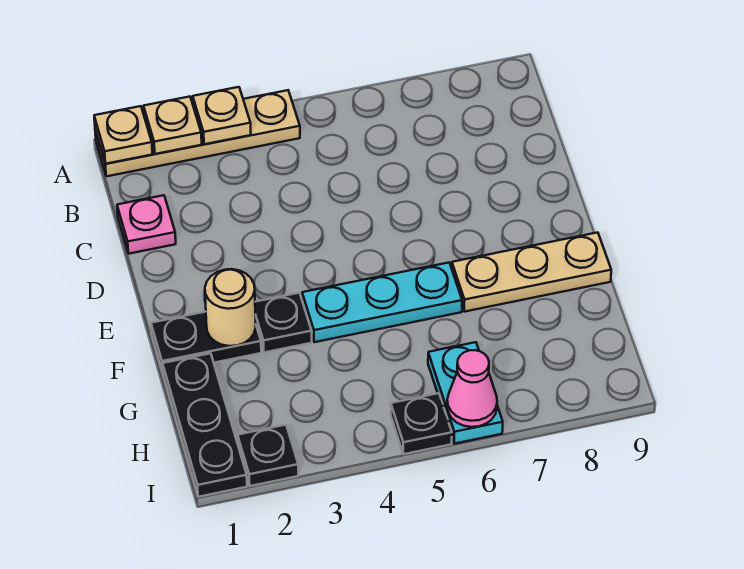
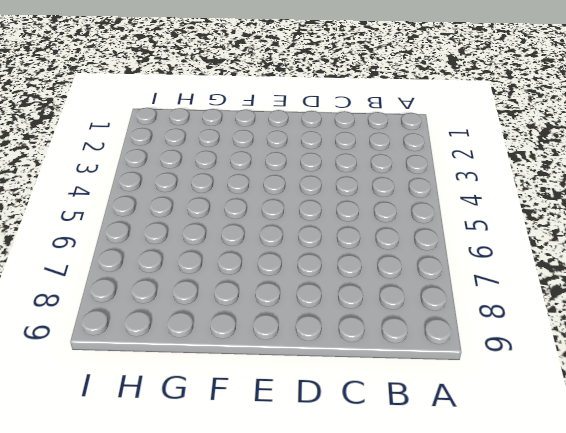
none -> tan plate A1:A4 level 1
none -> pink plate C1 level 1
none -> black plate F1:F2 level 1

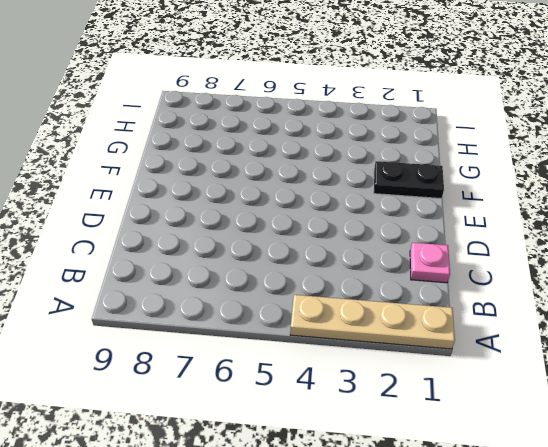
none -> black plate F3 level 1
none -> cyan plate F4:F6 level 1
none -> tan plate F7:F9 level 1

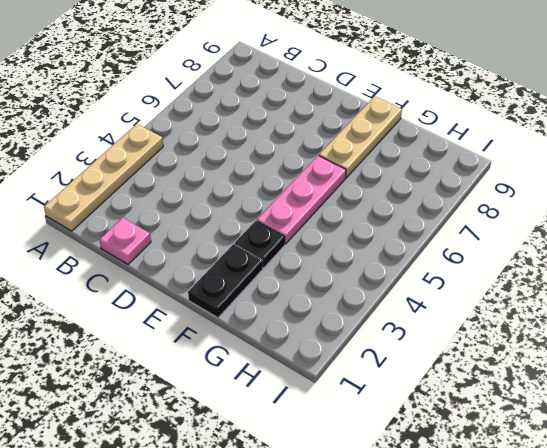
pink plate F4:F6 level 1 -> cyan plate F4:F6 level 1
none -> black plate G1:I1 level 1
none -> cyan plate H6:I6 level 1
none -> black plate I2 level 1

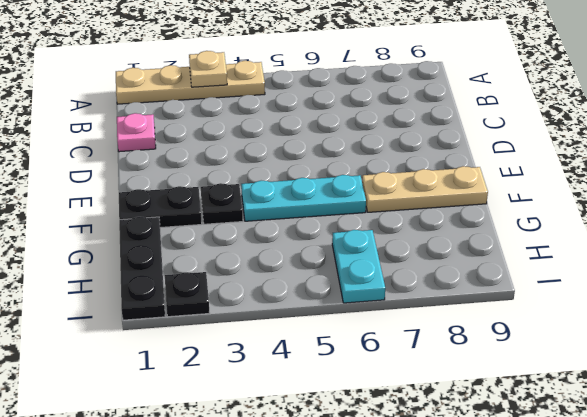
none -> black plate I5 level 1
none -> tan plate A1 level 2
none -> tan plate A2 level 2

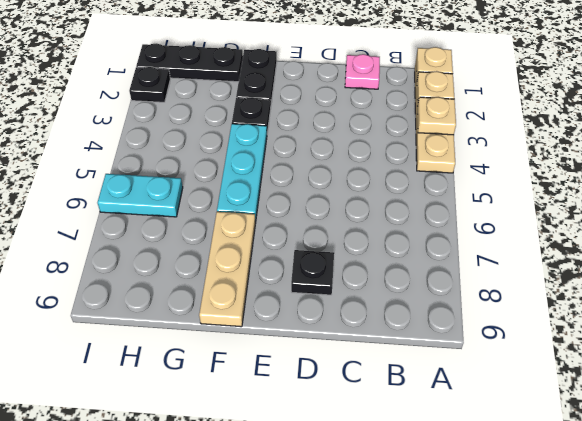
black plate D8 level 1 -> black plate I5 level 1
none -> tan round brick F2 level 2
none -> pink cone I6 level 2

